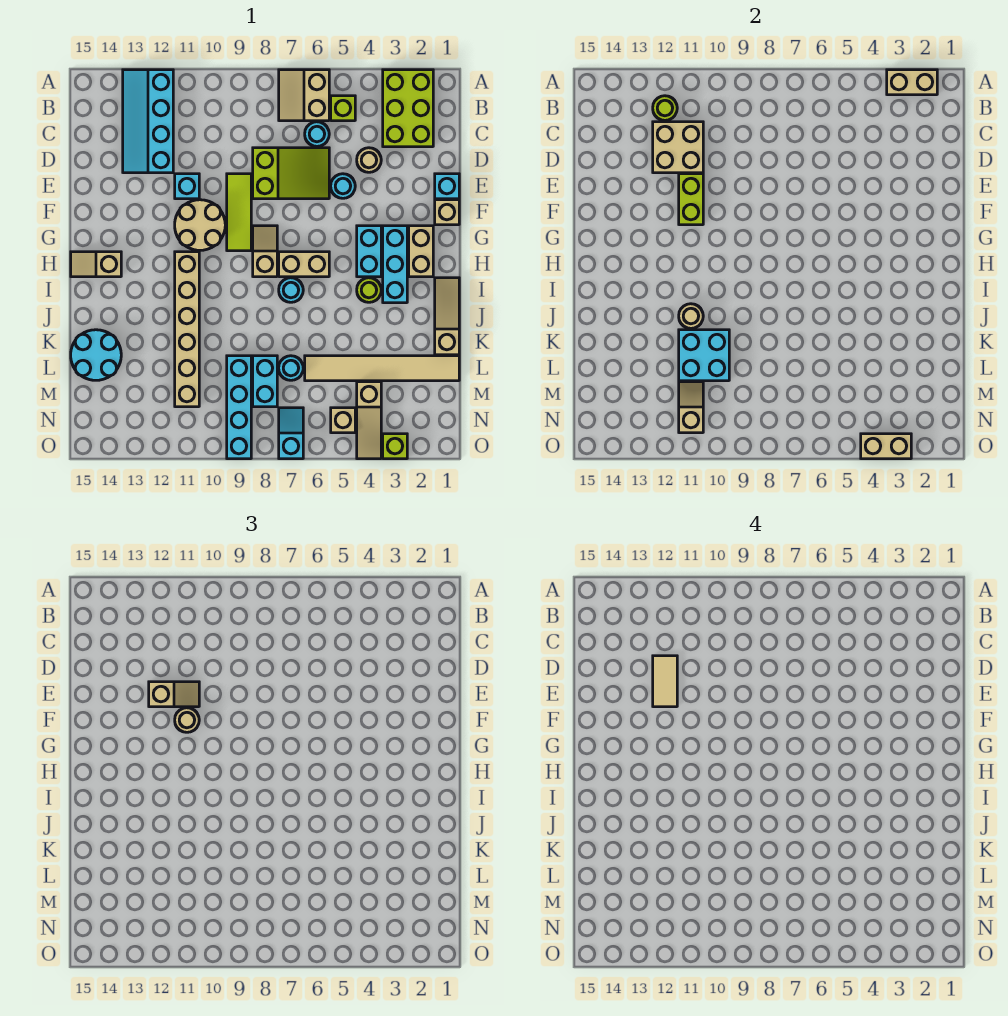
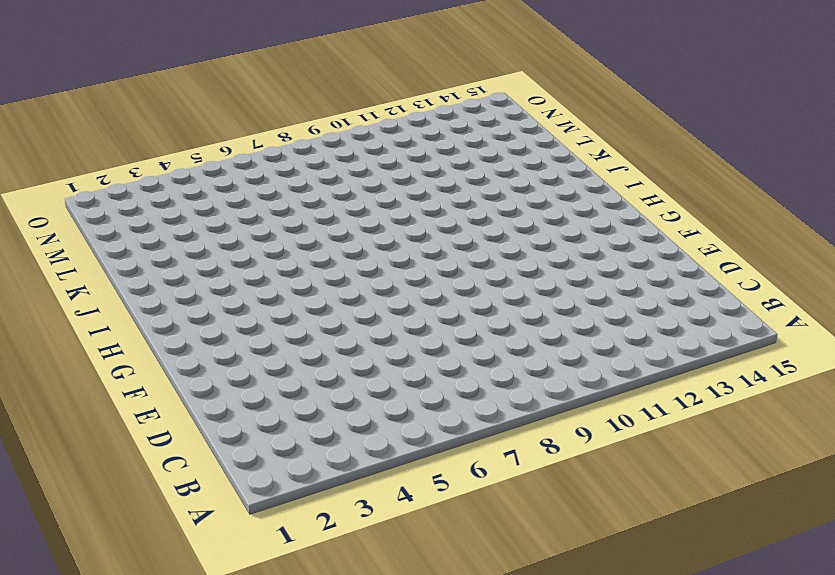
none -> lime brick A2:C3 level 1
none -> tan slope A6:B7 level 1 top 6
none -> cyan slope A12:D13 level 1 top 12
none -> lime brick B5 level 1

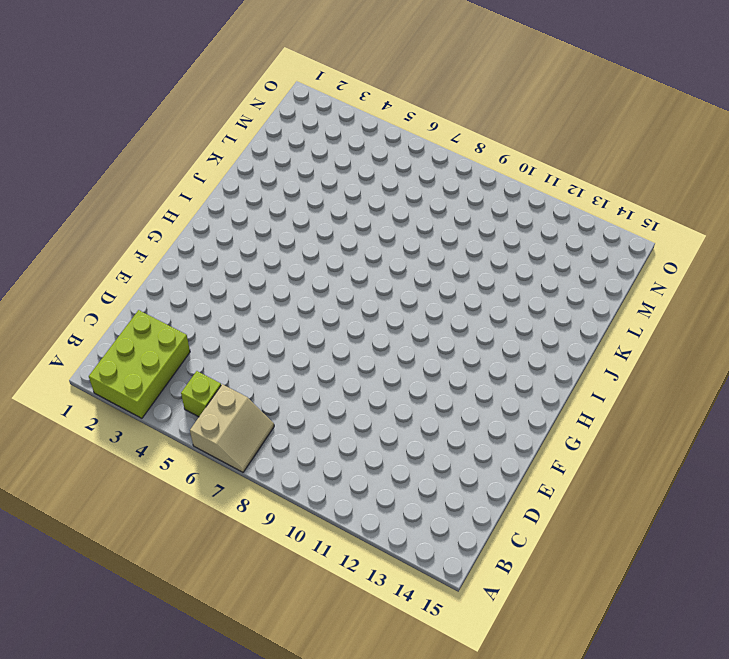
none -> cyan slope A12:D13 level 1 top 12
none -> cyan round brick C6 level 1
none -> tan round brick D4 level 1
none -> lime slope D6:E8 level 1 top 8

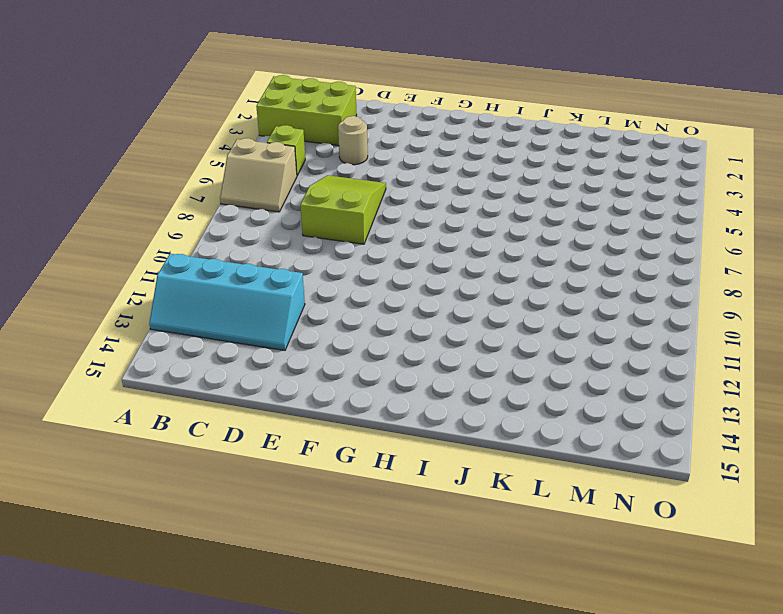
none -> cyan round brick C6 level 1
none -> cyan brick E1 level 1
none -> cyan round brick E5 level 1
none -> lime tile E9:G9 level 1

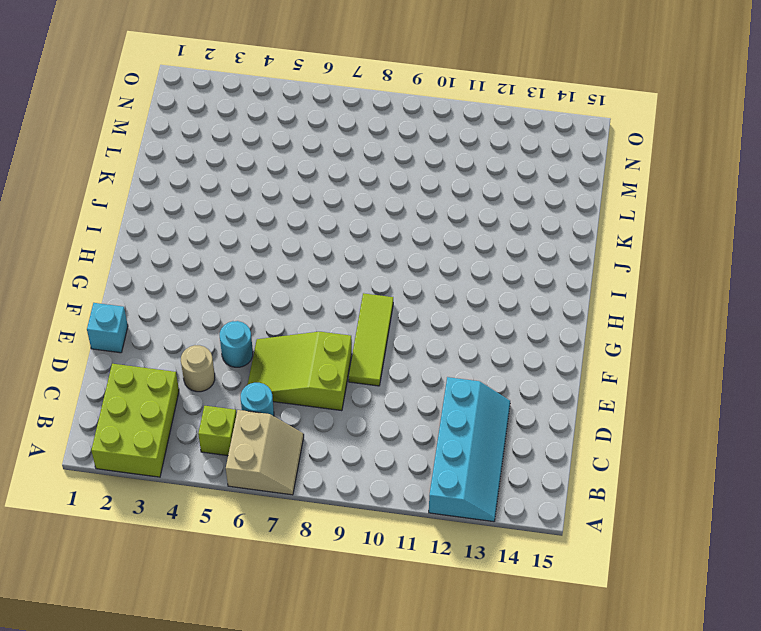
none -> cyan brick E11 level 1
none -> tan brick F1 level 1
none -> tan round brick F10:G11 level 1
none -> tan brick G2:H2 level 1

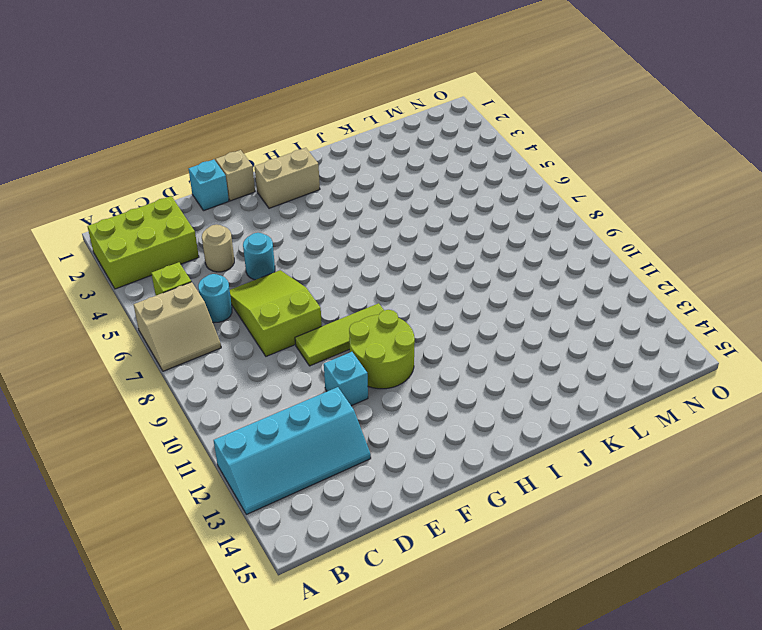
lime round brick F10:G11 level 1 -> tan round brick F10:G11 level 1
none -> cyan brick G3:I3 level 1
none -> cyan brick G4:H4 level 1
none -> tan slope G8:H8 level 1 top H
none -> tan brick H6:H7 level 1

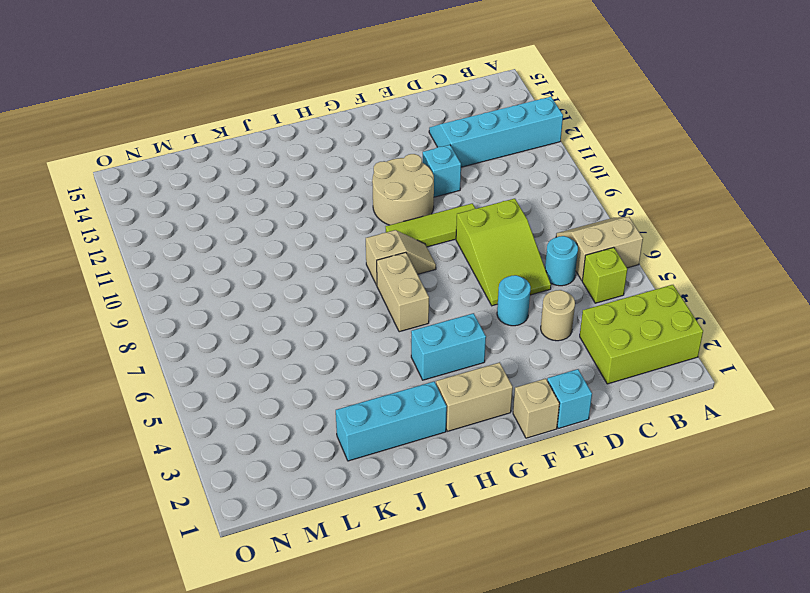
cyan brick I2:K2 level 1 -> cyan brick G3:I3 level 1
none -> tan brick H11:M11 level 1
none -> tan slope H14:H15 level 1 top 14
none -> tan slope I1:K1 level 1 top K
none -> lime round brick I4 level 1

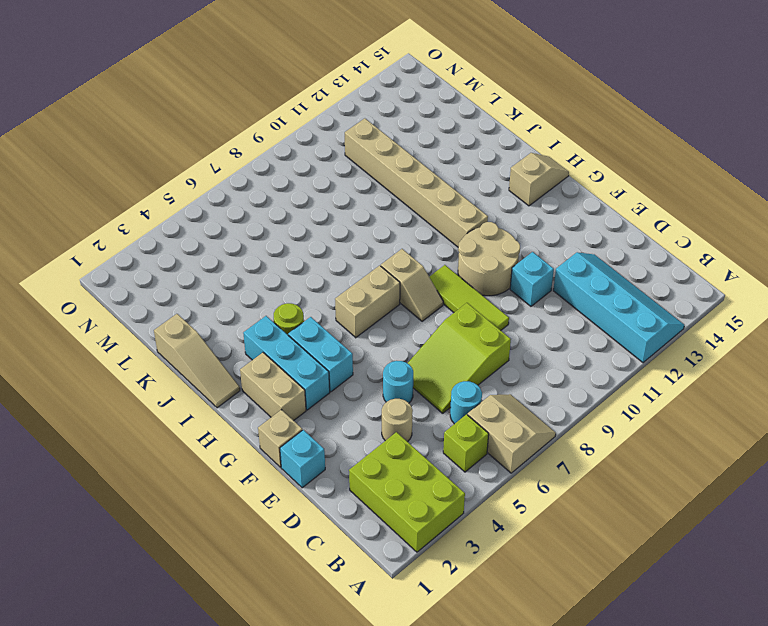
none -> cyan round brick I7 level 1
none -> cyan round brick K14:L15 level 1
none -> tan tile L1:L6 level 1
none -> cyan round brick L7 level 1

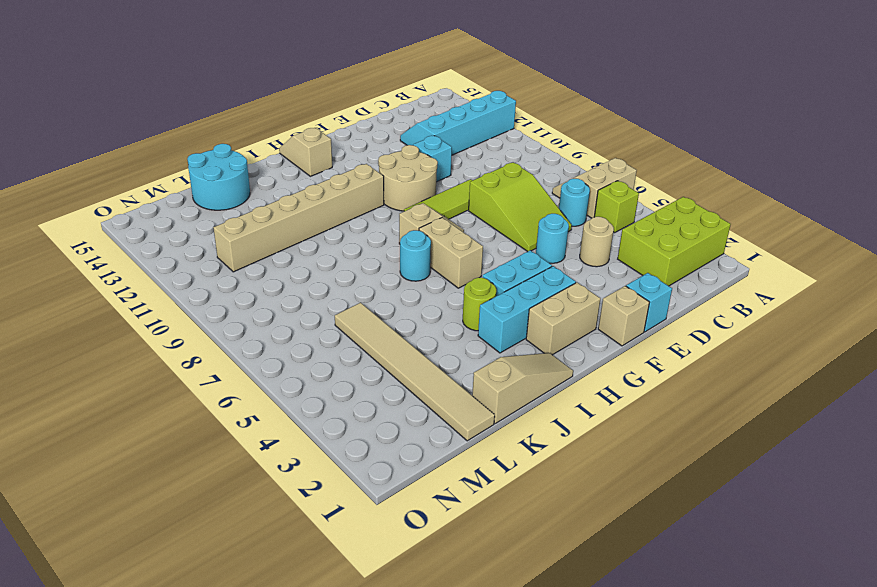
none -> cyan round brick L7 level 1
none -> cyan brick L8:M8 level 1
none -> cyan brick L9:O9 level 1
none -> tan slope M4:O4 level 1 top M

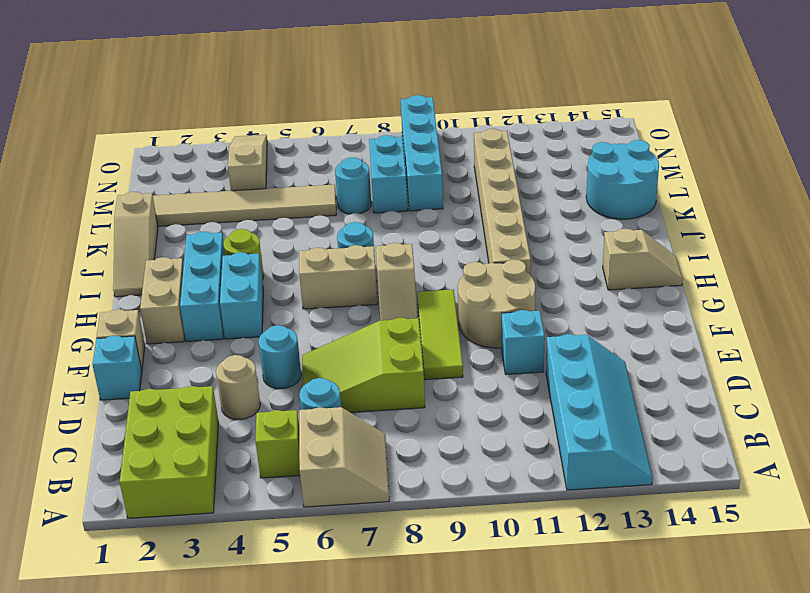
none -> tan brick N5 level 1
none -> cyan slope N7:O7 level 1 top O
none -> lime brick O3 level 1
none -> tan brick A2:A3 level 2

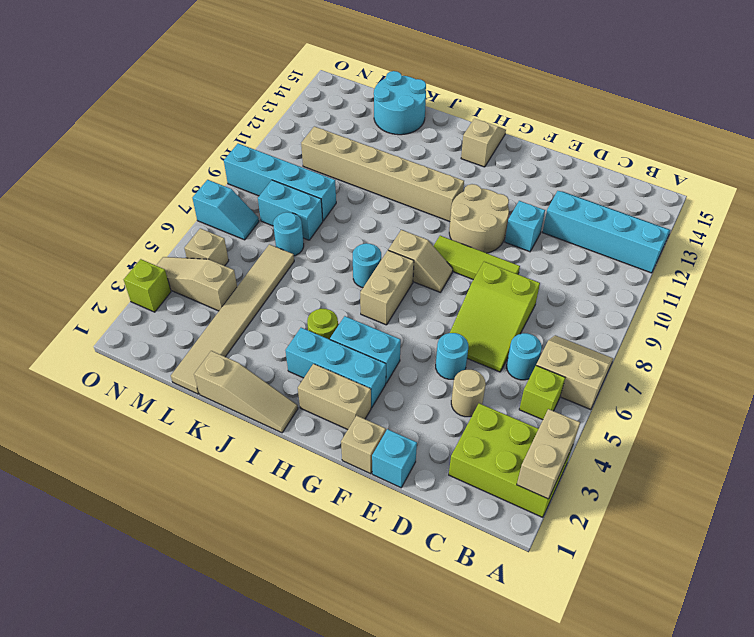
none -> lime round brick B12 level 2
none -> tan brick C11:D12 level 2
none -> lime brick E11:F11 level 2
none -> tan round brick J11 level 2

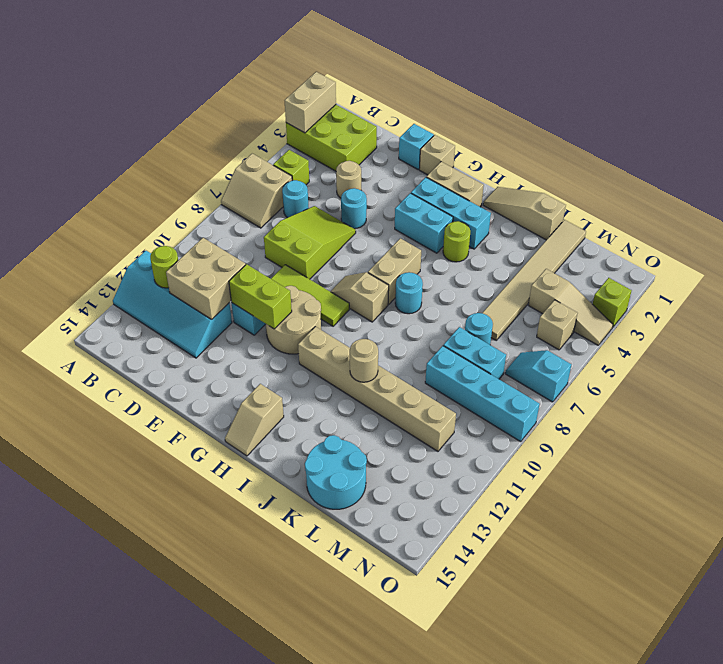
none -> cyan brick K10:L11 level 2
none -> tan slope M11:N11 level 2 top N
none -> tan brick O3:O4 level 2
none -> tan slope E11:E12 level 3 top 12

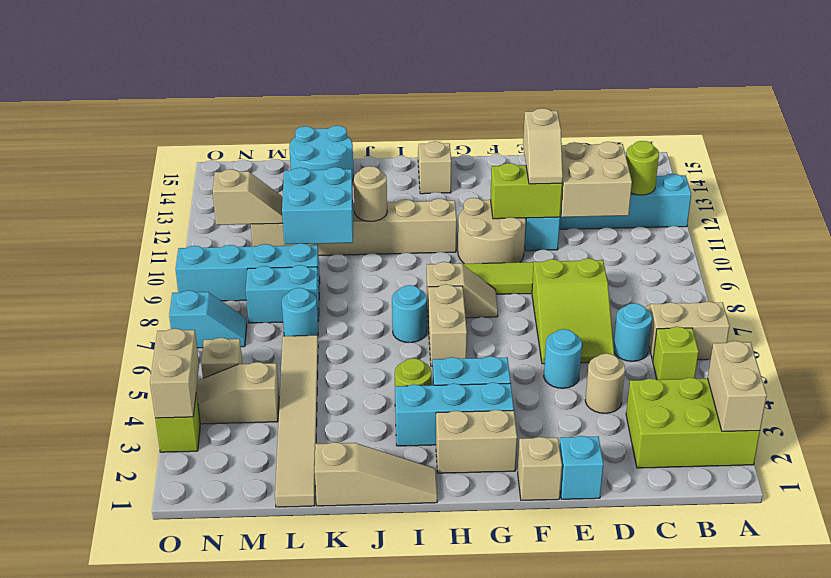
none -> tan round brick F11 level 3
none -> tan tile D12:E12 level 4

